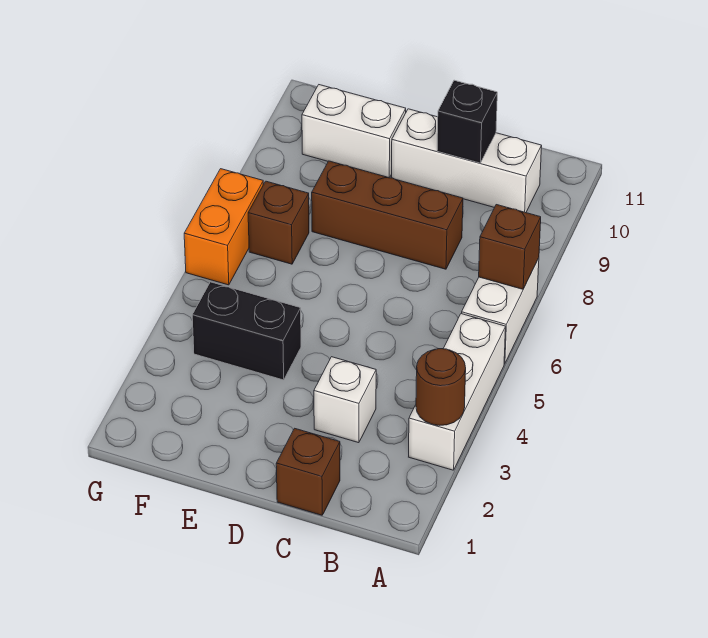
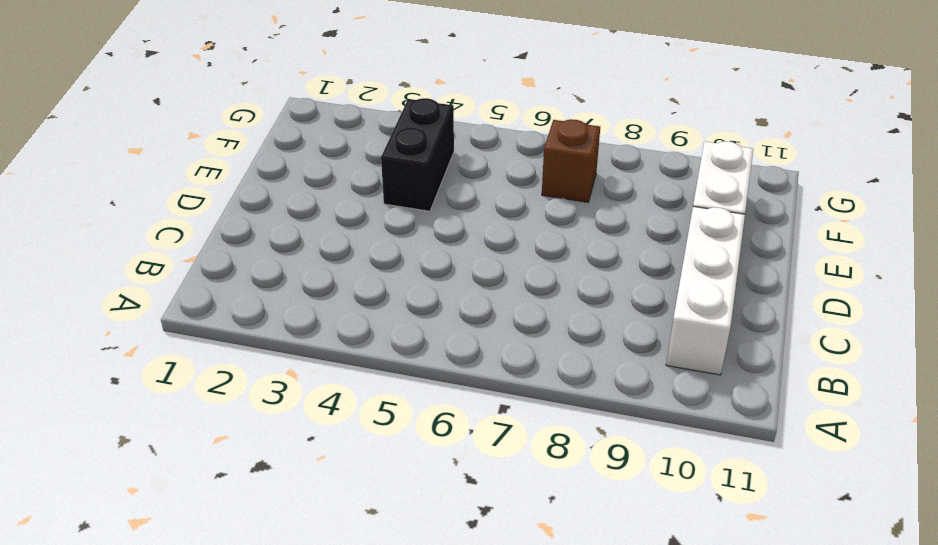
none -> white brick A3:A5 level 1
none -> white brick A6:A7 level 1
none -> brown brick C1 level 1

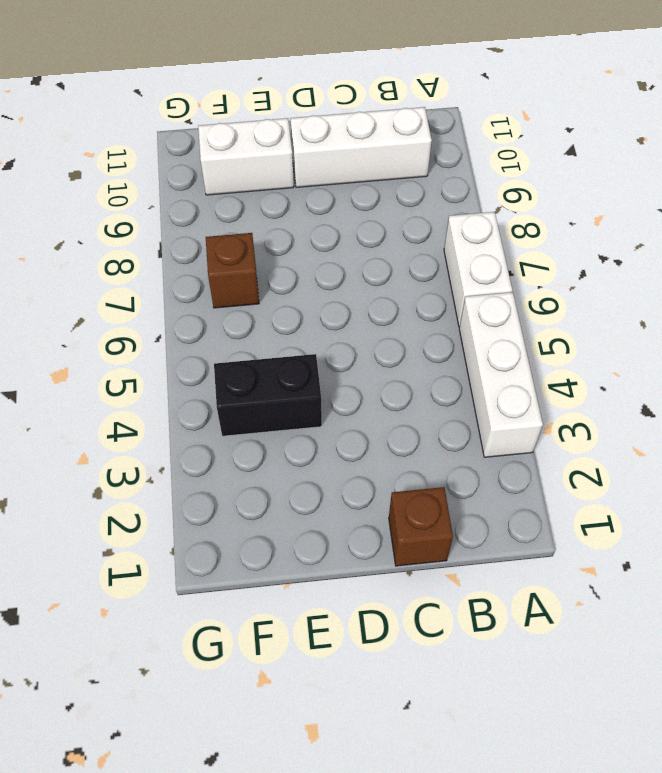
none -> white brick C3 level 1
none -> brown brick C8:E8 level 1
none -> orange brick G6:G7 level 1

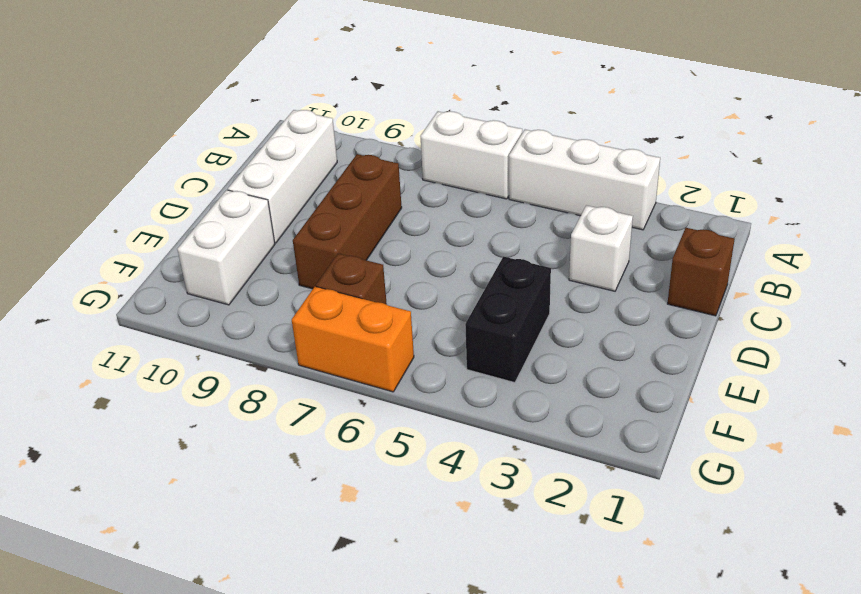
none -> brown round brick A3 level 2
none -> brown brick A7 level 2
none -> black brick C10 level 2

